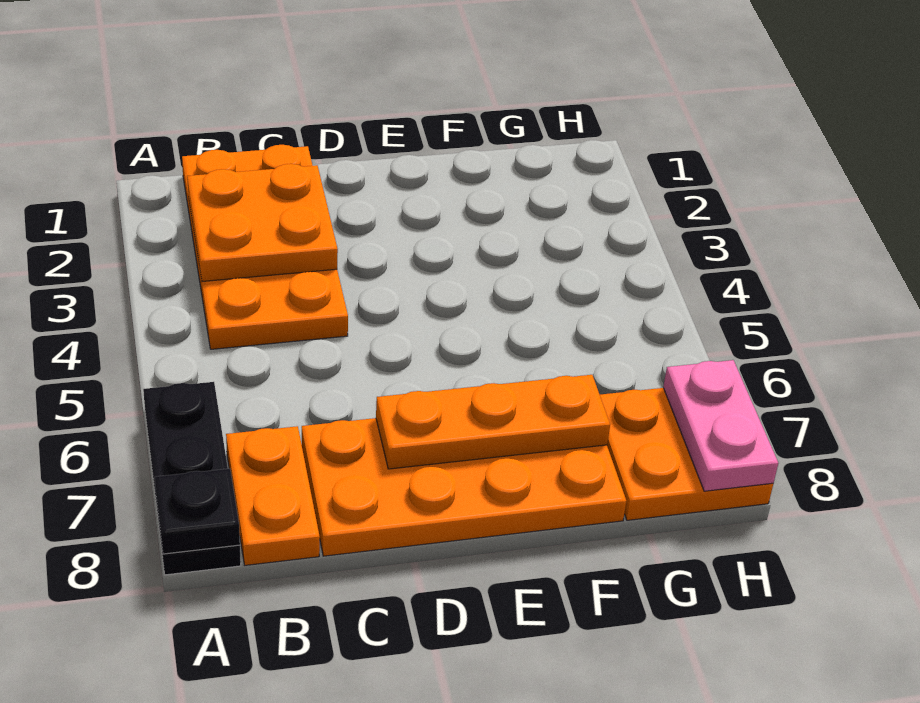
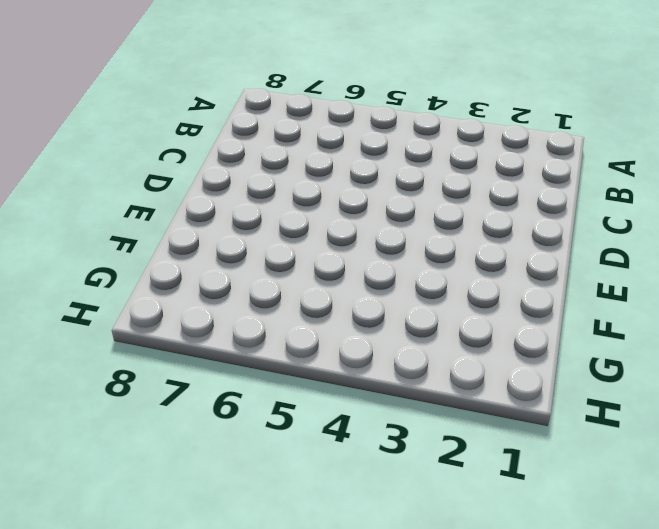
none -> black plate A6:A8 level 1
none -> orange plate B1:C4 level 1

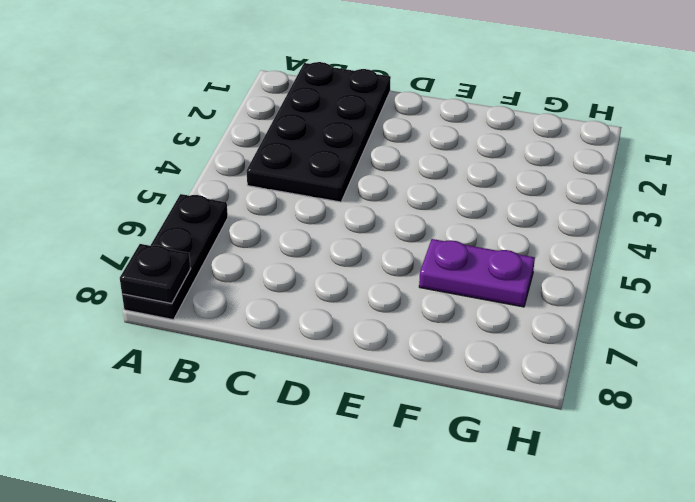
black plate B1:C4 level 1 -> orange plate B1:C4 level 1
purple plate F6:G6 level 1 -> none
none -> orange plate B7:B8 level 1
none -> orange plate C7:F8 level 1

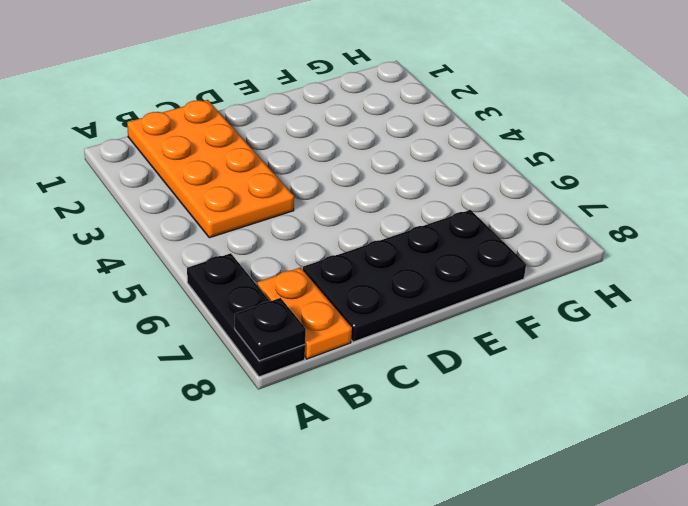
black plate C7:F8 level 1 -> orange plate C7:F8 level 1
none -> orange plate G7:H8 level 1
none -> orange plate B2:C3 level 2

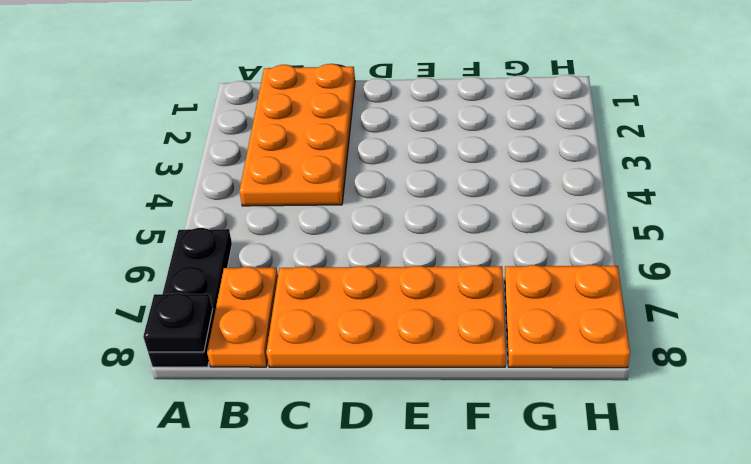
none -> orange plate B2:C3 level 2
none -> orange plate D7:F7 level 2

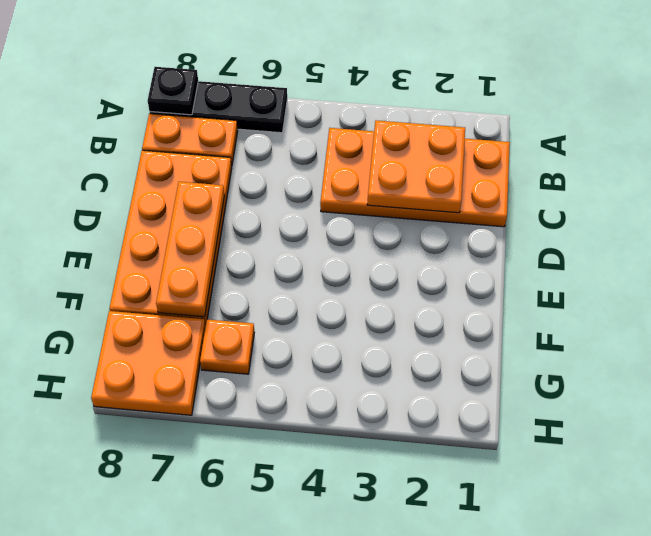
orange plate G6 level 1 -> none
none -> pink plate H7:H8 level 2

